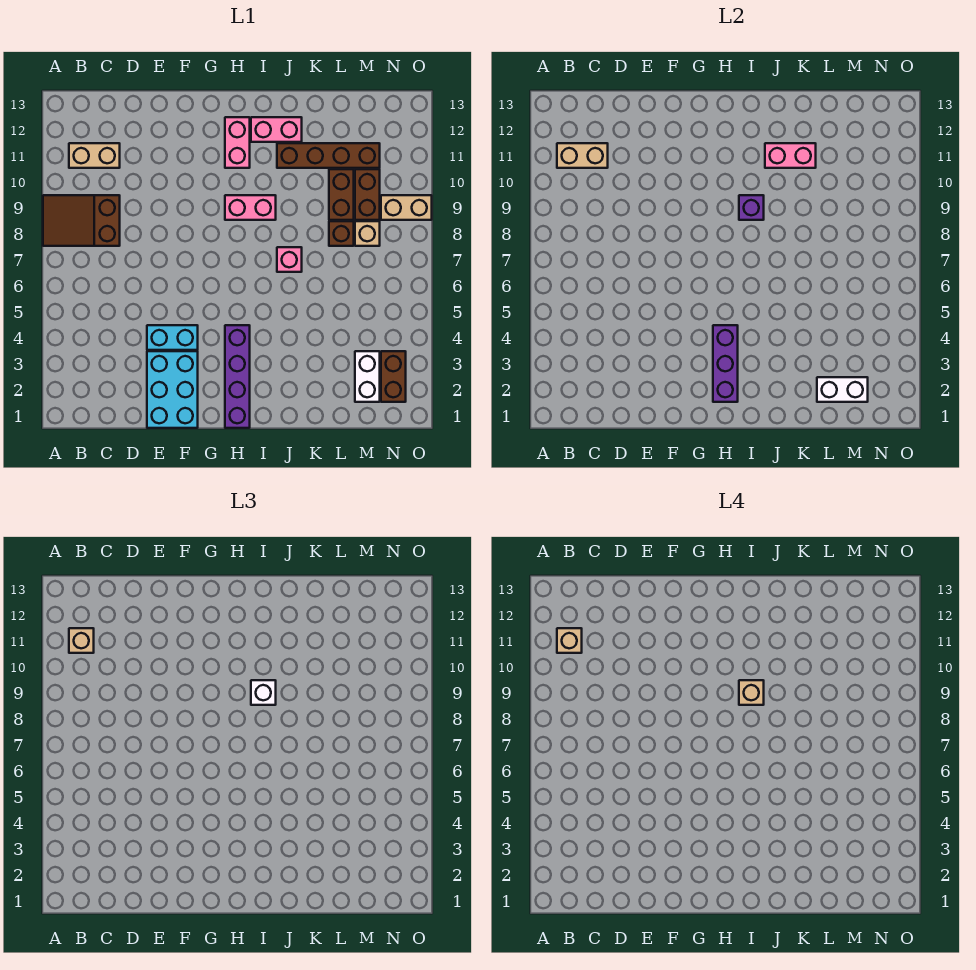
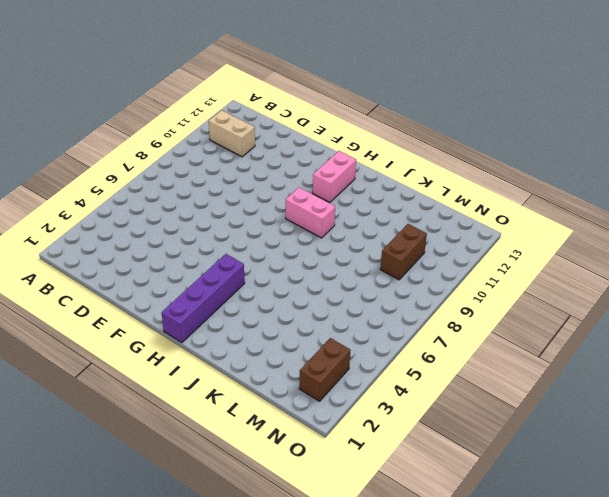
none -> brown slope A8:C9 level 1 top C
none -> cyan brick E1:F3 level 1
none -> cyan brick E4:F4 level 1

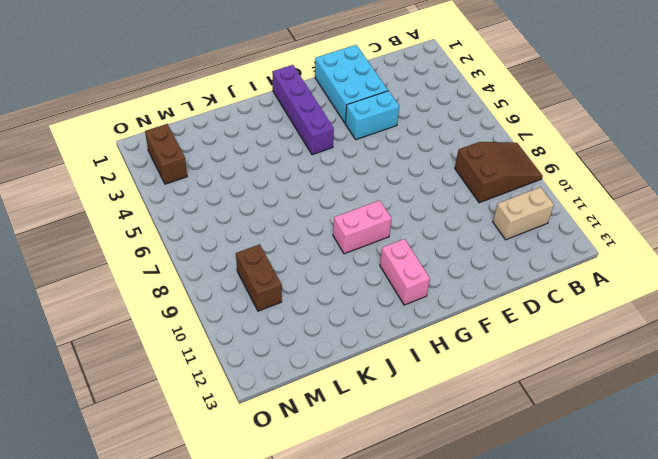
none -> pink brick I12:J12 level 1
none -> pink brick J7 level 1
none -> brown brick J11:M11 level 1

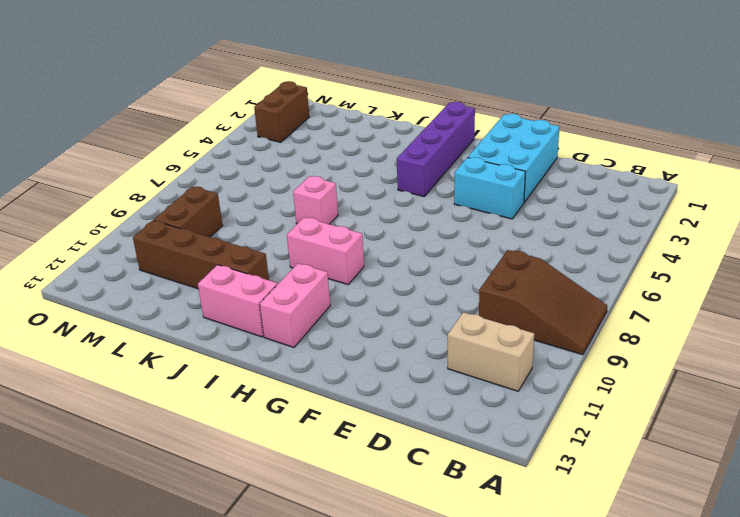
none -> brown brick L8 level 1
none -> brown brick L9:L10 level 1
none -> white brick M2:M3 level 1

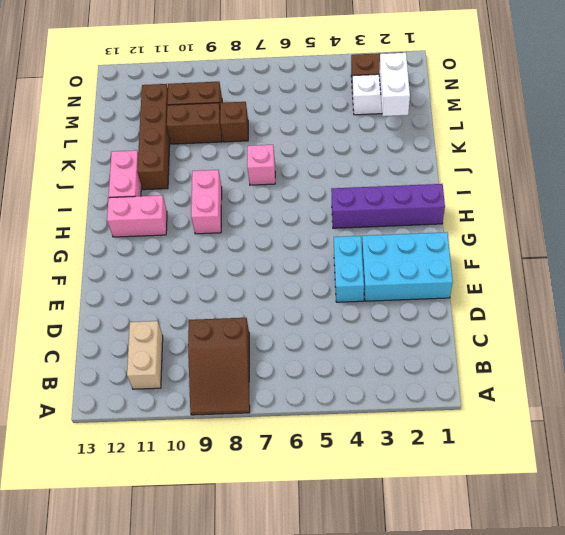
none -> tan brick M8 level 1
none -> tan brick N9:O9 level 1
none -> tan brick B11:C11 level 2

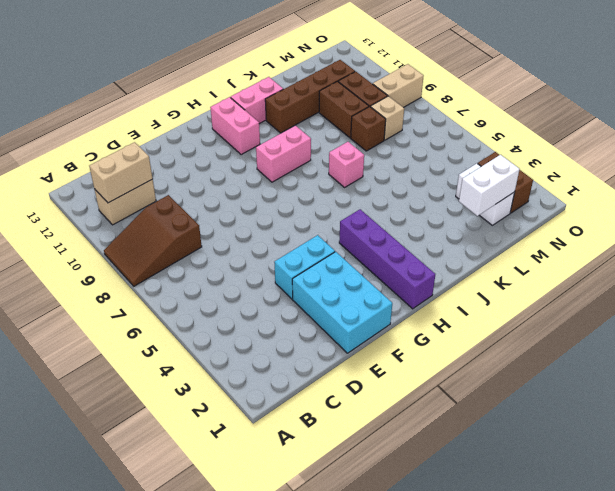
none -> purple brick H2:H4 level 2
none -> purple brick I9 level 2
none -> pink brick J11:K11 level 2

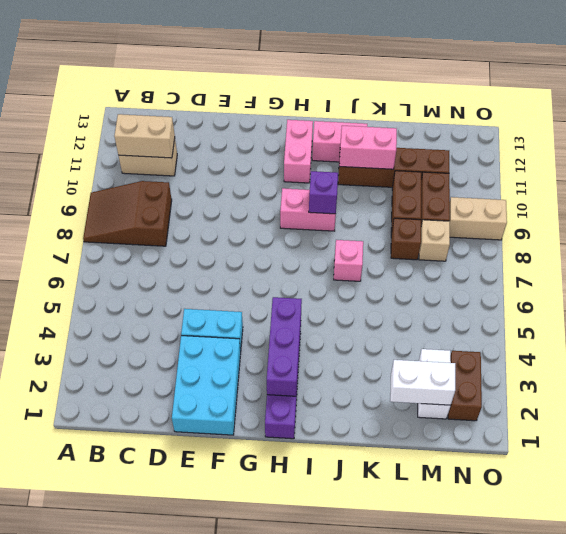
none -> tan brick B11 level 3
none -> white brick I9 level 3
none -> tan brick B11 level 4

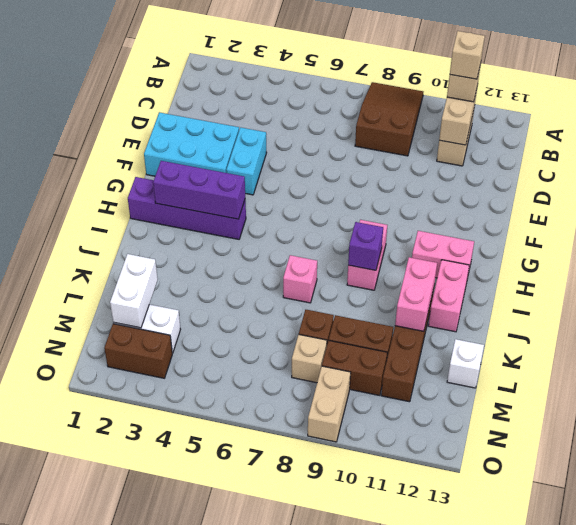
white brick L13 level 1 -> white brick I9 level 3
none -> tan brick I9 level 4

